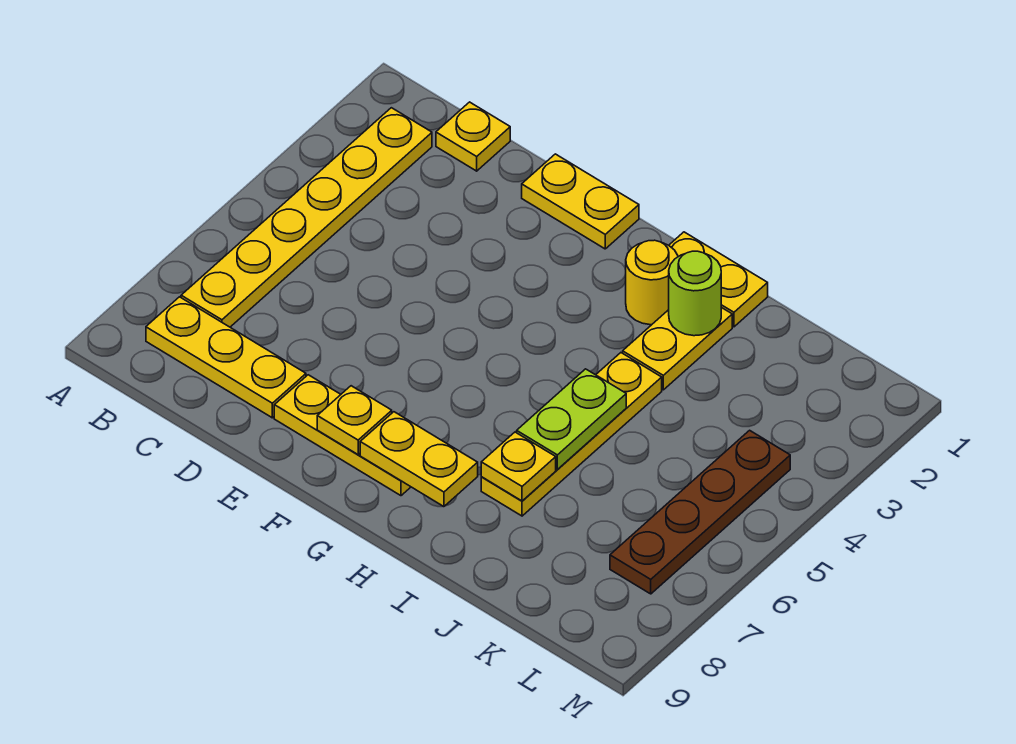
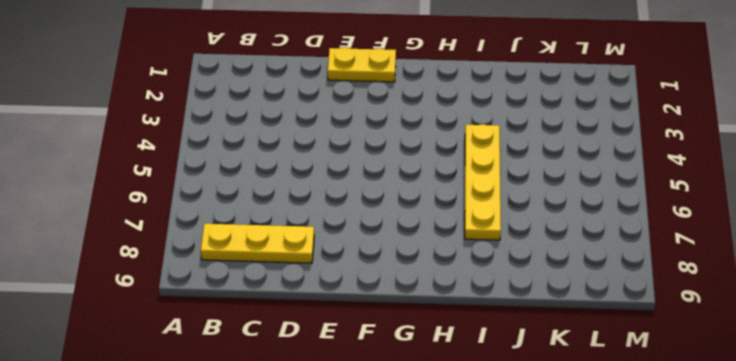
none -> yellow plate B2:B7 level 1
none -> yellow plate C1 level 1
none -> yellow plate E8:G8 level 1

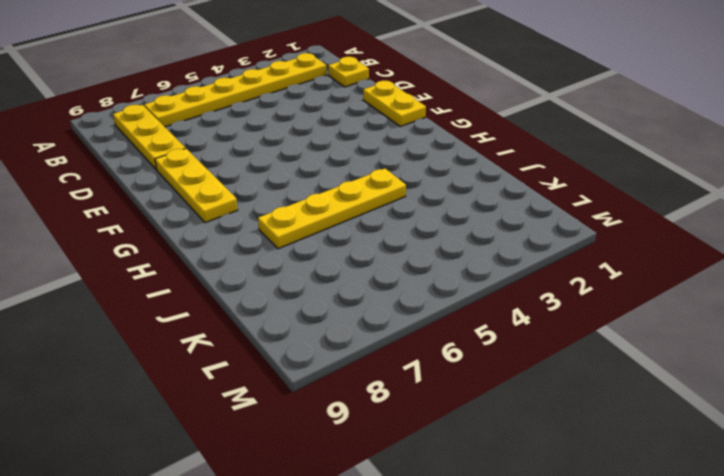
none -> yellow plate H1:I1 level 1
none -> yellow round brick H2 level 1
none -> yellow plate I2:I3 level 1

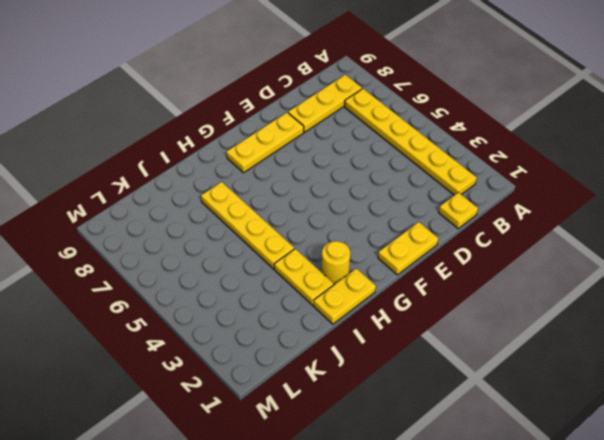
none -> brown plate L4:L7 level 1
none -> yellow plate F8 level 2
none -> yellow plate G8:H8 level 2

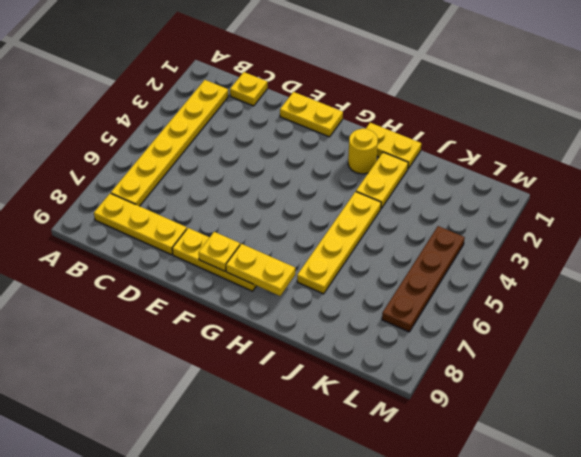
none -> lime round brick I2 level 2
none -> lime plate I5:I6 level 2
none -> yellow plate I7 level 2

